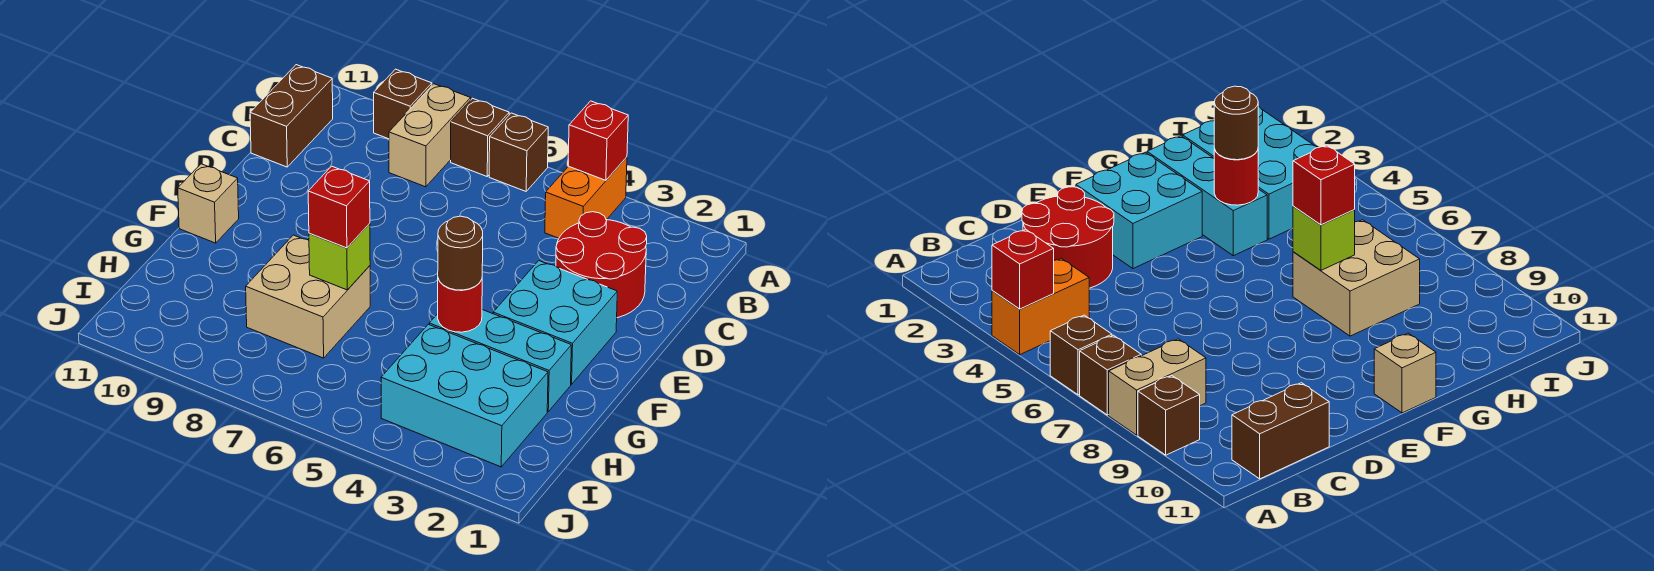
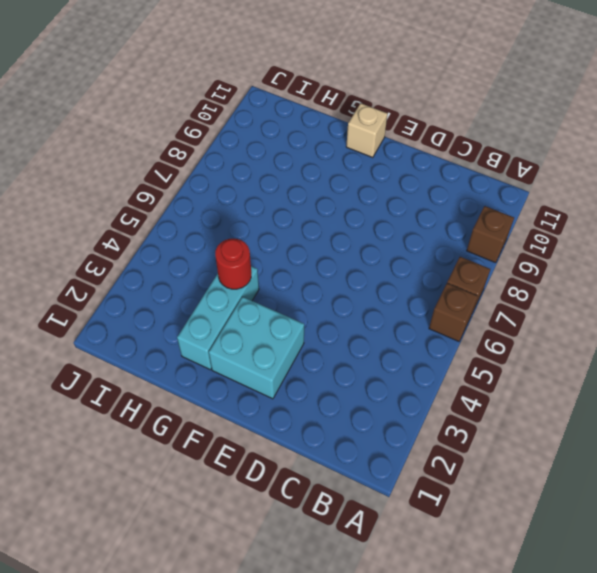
none -> orange brick A4:B4 level 1
none -> tan brick A8:B8 level 1
none -> brown brick B11:C11 level 1

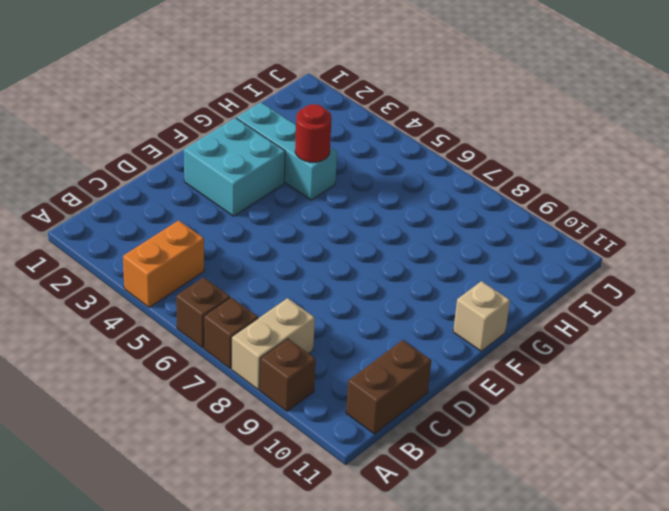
none -> red round brick C2:D3 level 1
none -> tan brick G7:H8 level 1
none -> cyan brick H2:I4 level 1

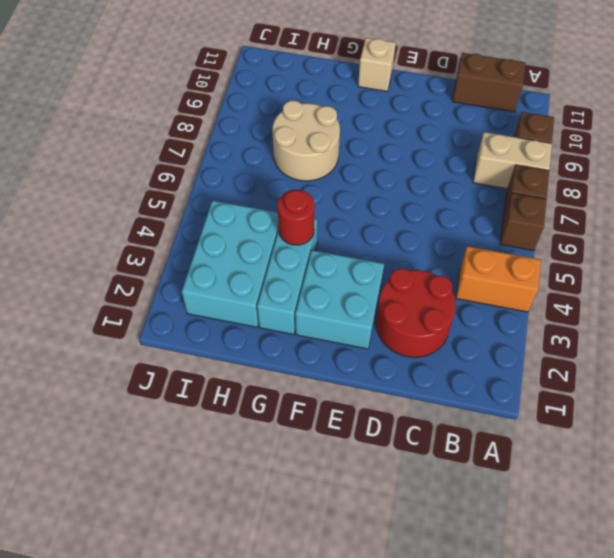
tan round brick G7:H8 level 1 -> tan brick G7:H8 level 1
none -> red brick A4 level 2
none -> lime brick G7 level 2
none -> brown round brick G4 level 3

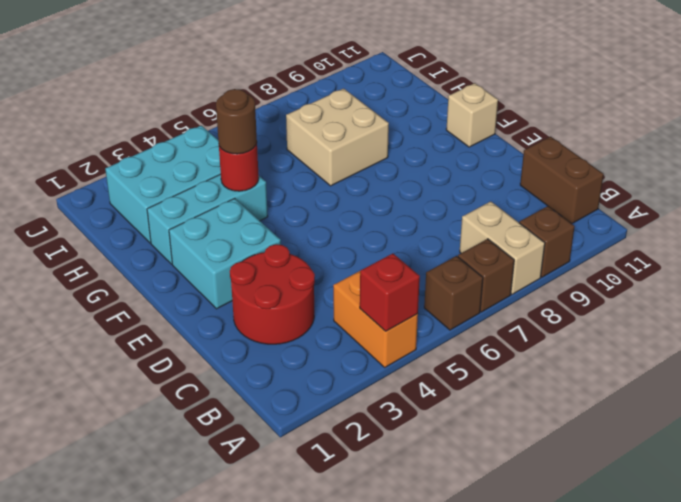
none -> lime brick G7 level 2
none -> red brick G7 level 3

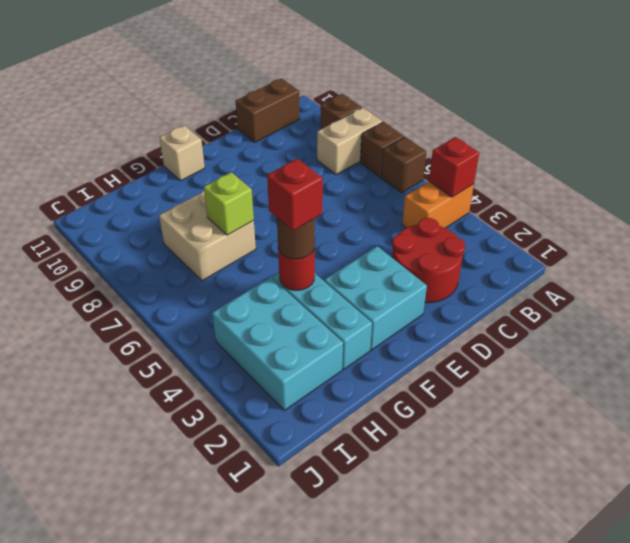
red brick G4 level 4 -> red brick G7 level 3

